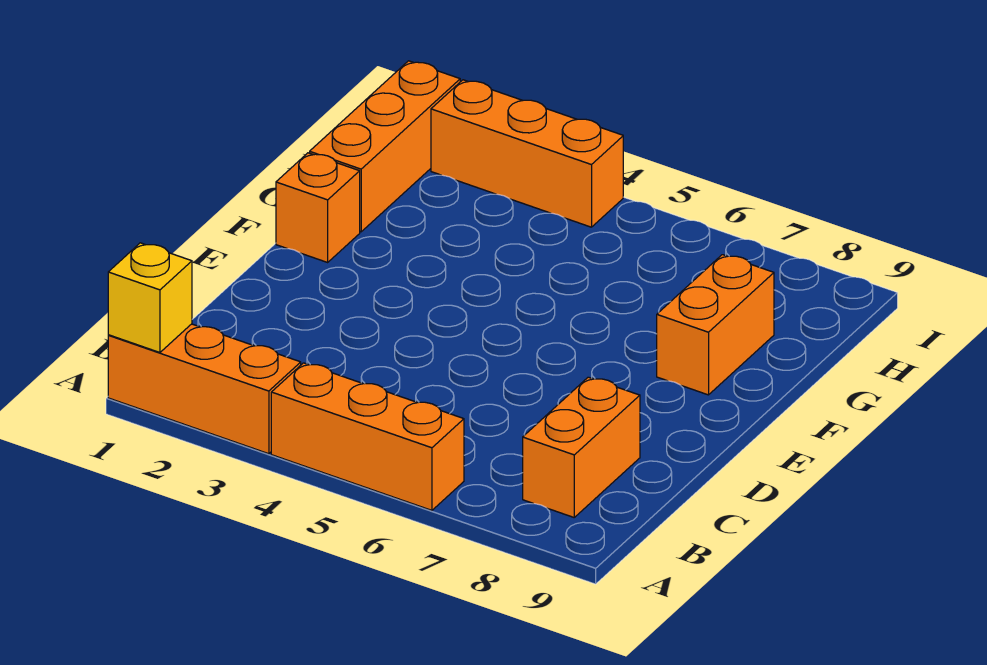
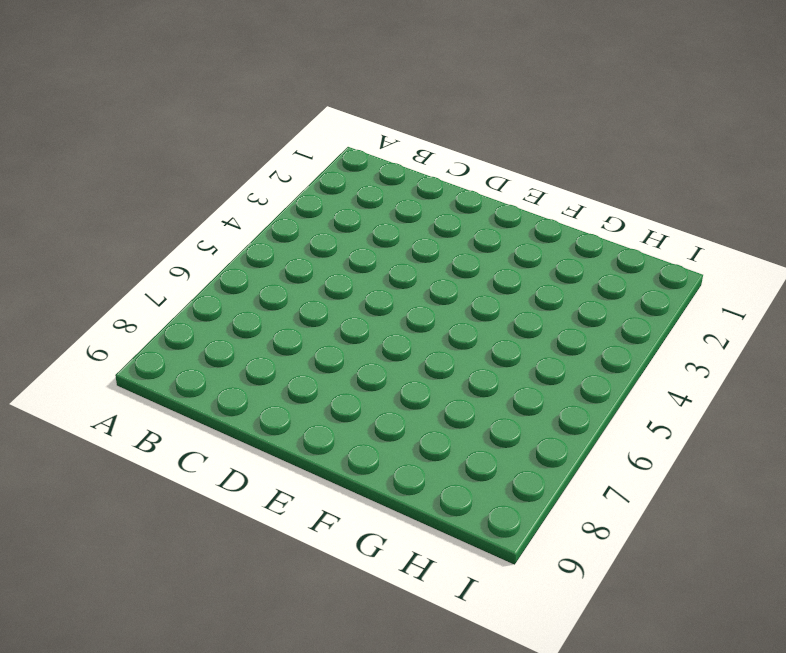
none -> orange brick A1:A3 level 1
none -> orange brick A4:A6 level 1

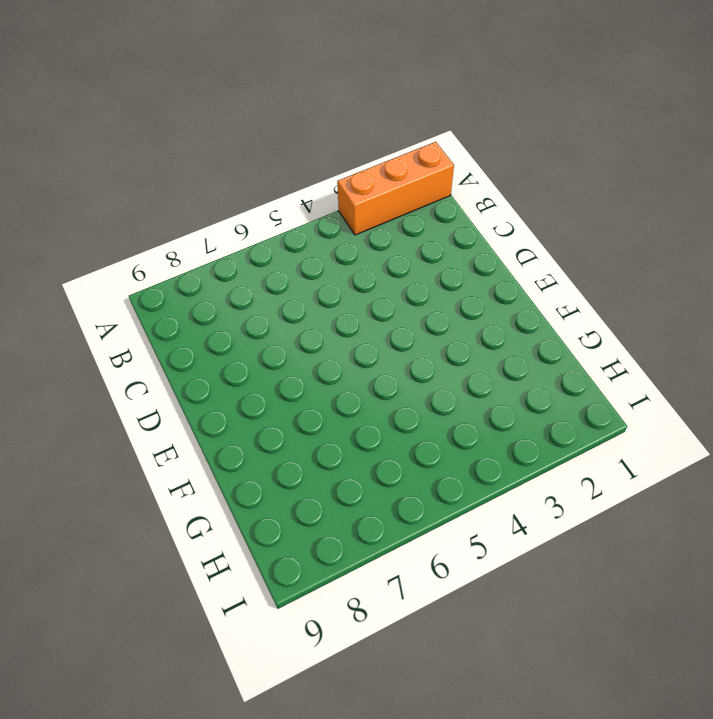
none -> orange brick A4:A6 level 1
none -> orange brick B8:C8 level 1

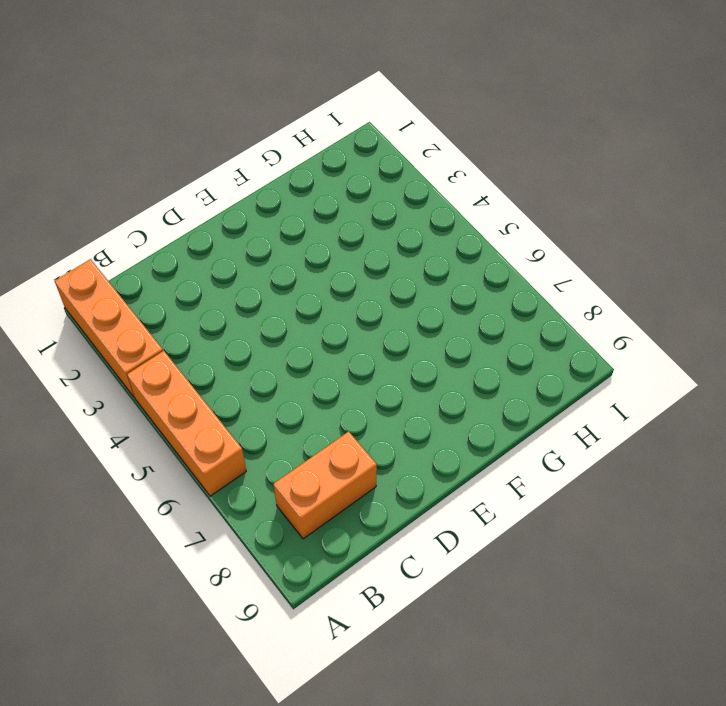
none -> orange brick F1 level 1
none -> orange brick F8:G8 level 1

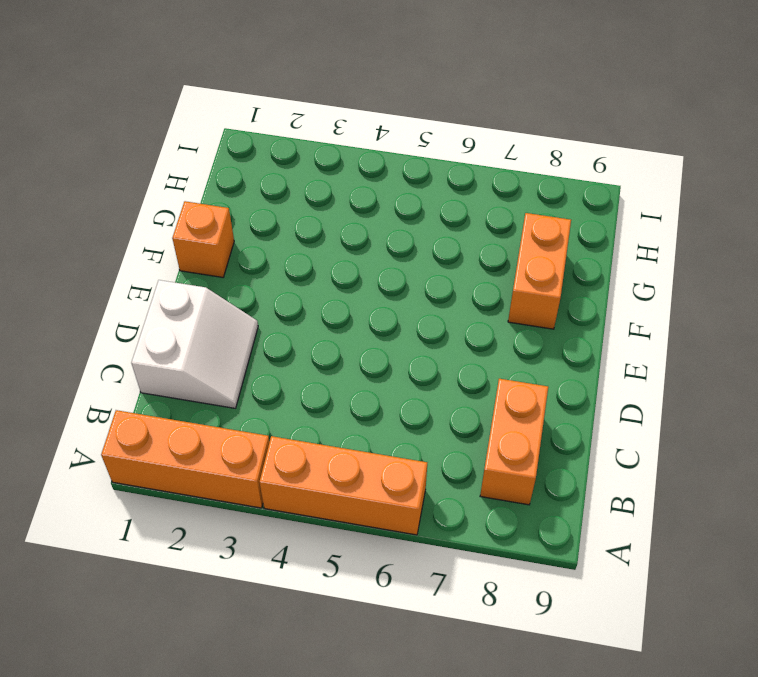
white slope C1:D2 level 1 top 1 -> none
none -> orange brick G1:I1 level 1
none -> orange brick I2:I4 level 1

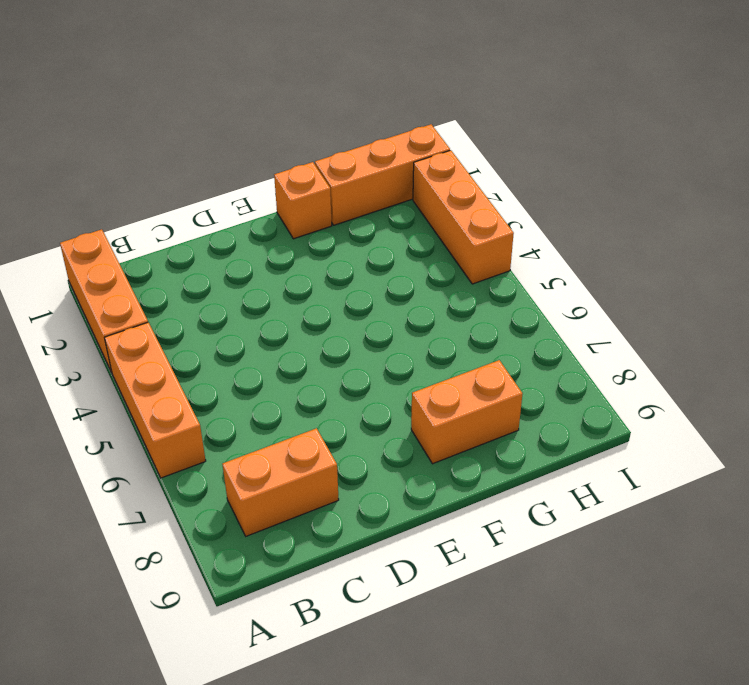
none -> yellow brick A1 level 2

